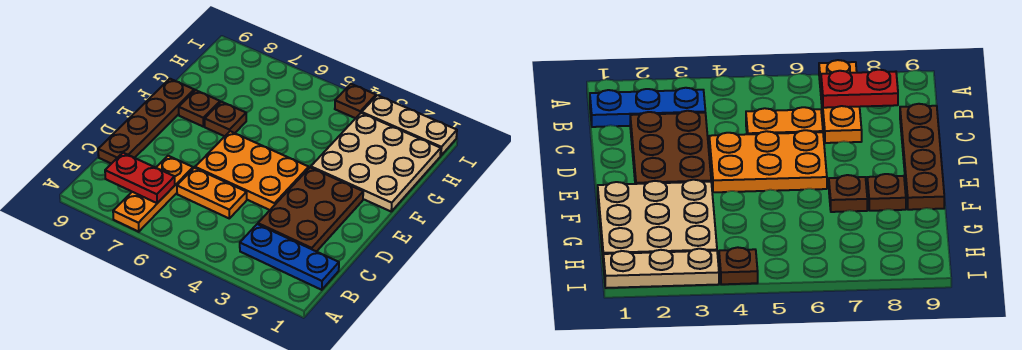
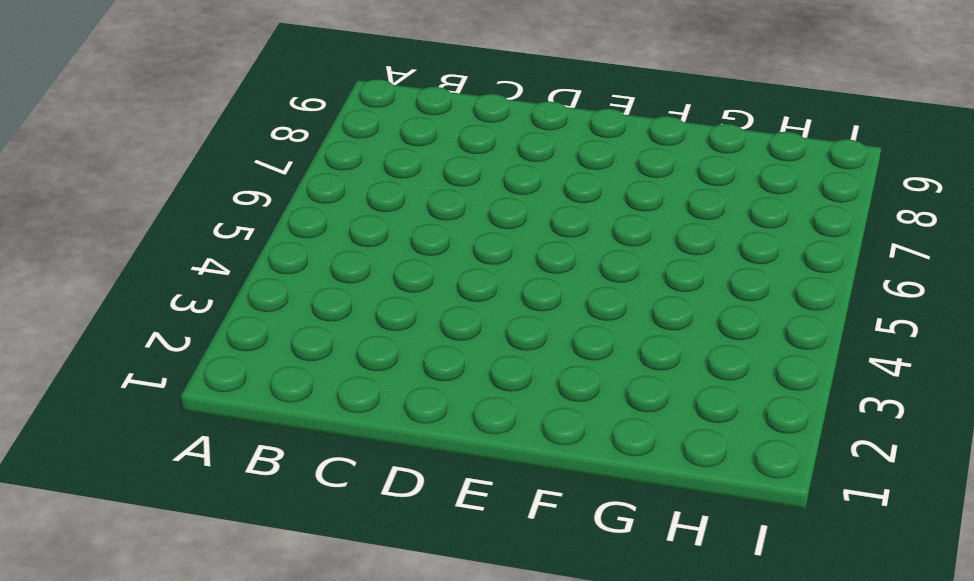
none -> orange plate A7:C7 level 1
none -> blue plate B1:B3 level 1
none -> brown plate C2:E3 level 1

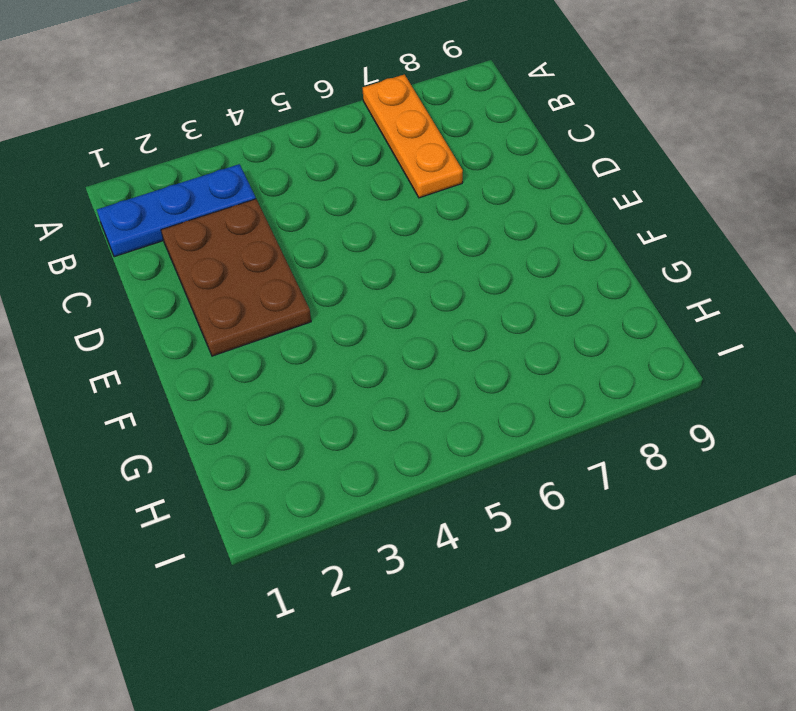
none -> orange plate C5:C6 level 1
none -> brown plate C9:F9 level 1
none -> orange plate D4:E6 level 1

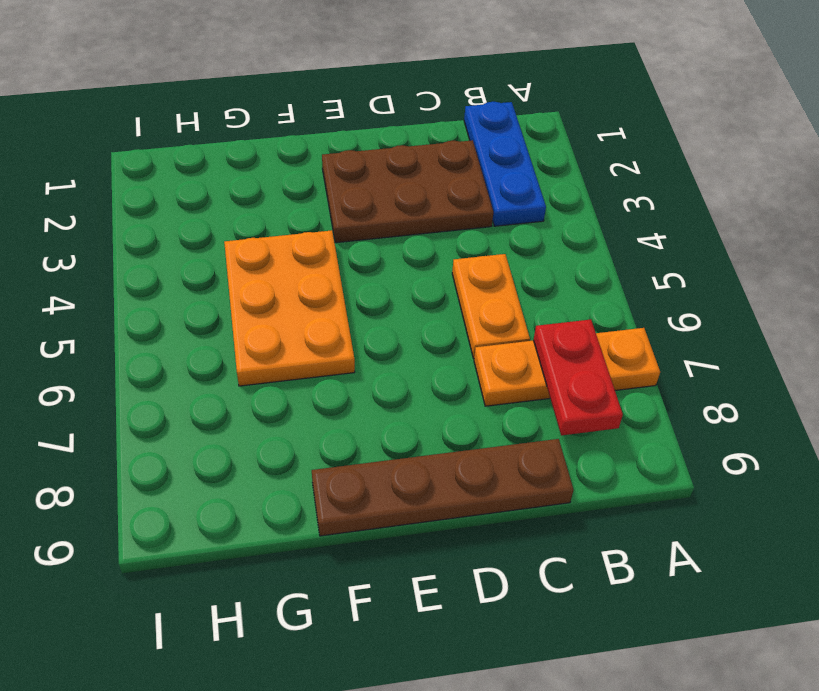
orange plate F4:G6 level 1 -> orange plate D4:E6 level 1
none -> tan plate F1:H3 level 1
none -> brown plate F7 level 1
none -> brown plate F8 level 1

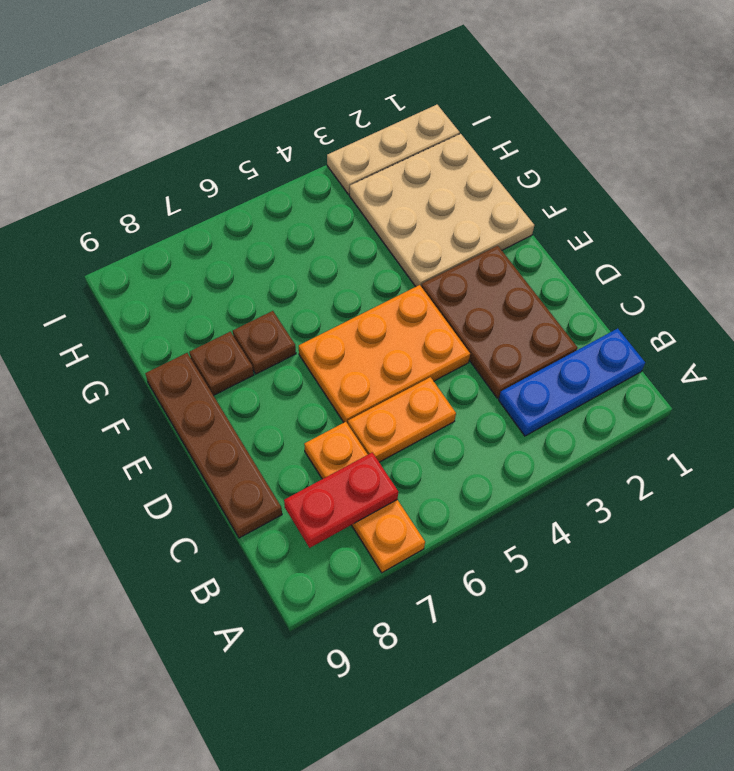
none -> brown plate I4 level 1

